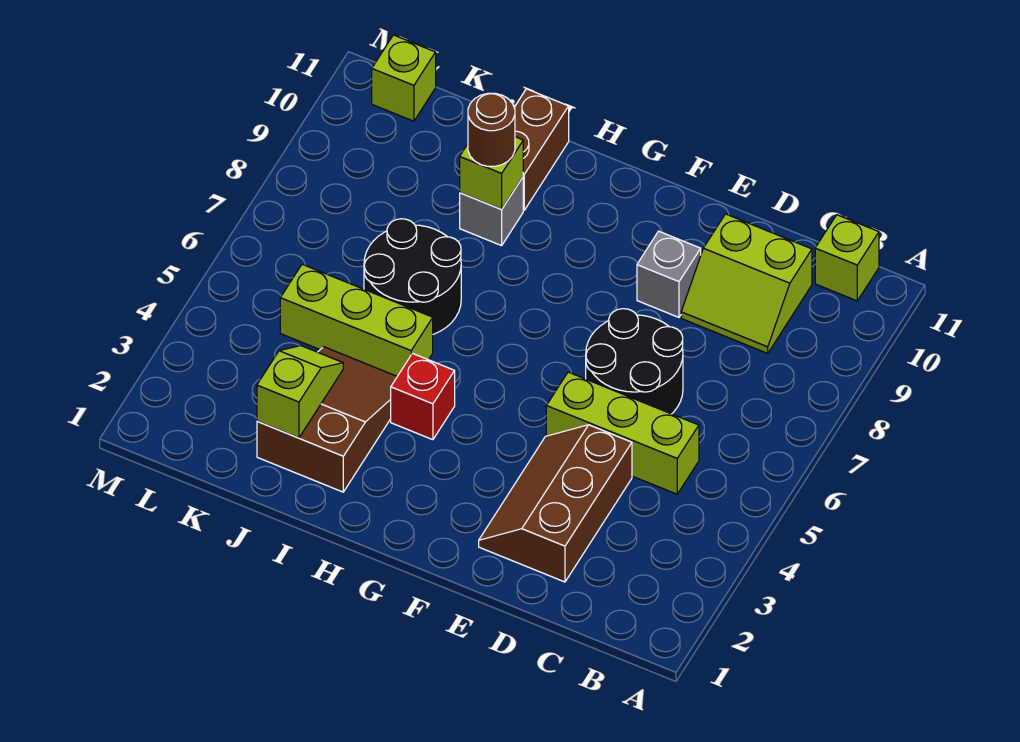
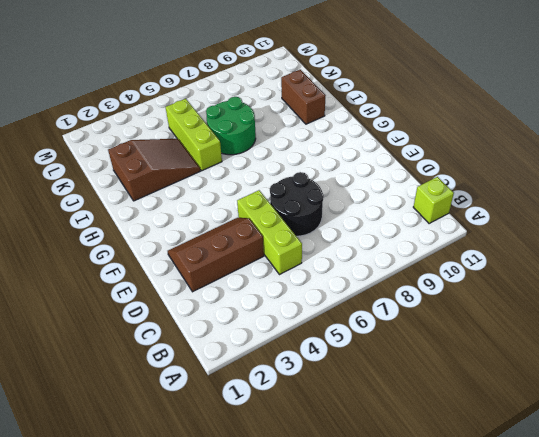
green round brick I6:J7 level 1 -> black round brick I6:J7 level 1
brown brick I10:J10 level 1 -> brown brick I10:I11 level 1
none -> lime slope C9:D10 level 1 top 10
none -> grey brick E9 level 1
none -> red brick H4 level 1

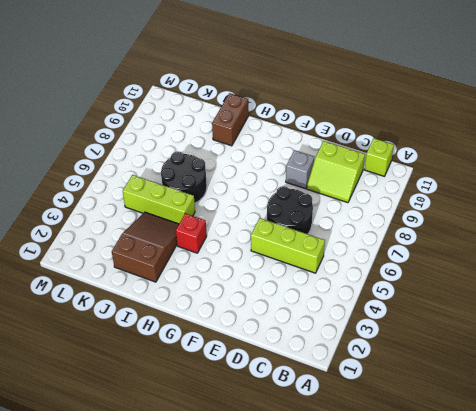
none -> brown slope D2:E4 level 1 top D
none -> grey brick I9 level 1
none -> lime brick L11 level 1

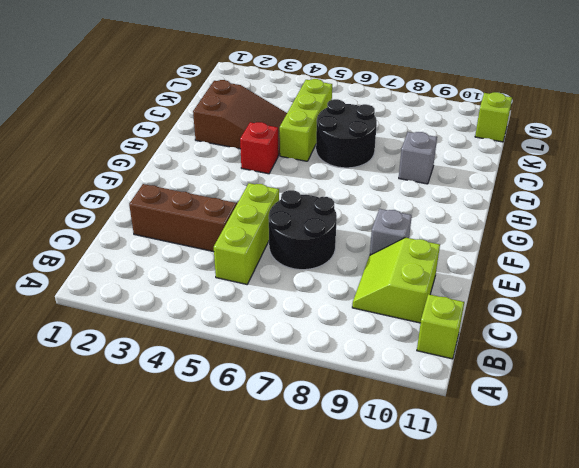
none -> brown brick I10:I11 level 1
none -> lime brick I9 level 2
none -> lime slope J2:J3 level 2 top 2

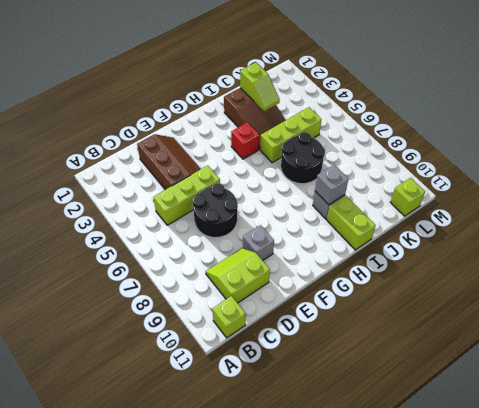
grey brick I9 level 2 -> lime brick I9 level 2
lime brick I10:I11 level 1 -> brown brick I10:I11 level 1
none -> brown round brick I9 level 3

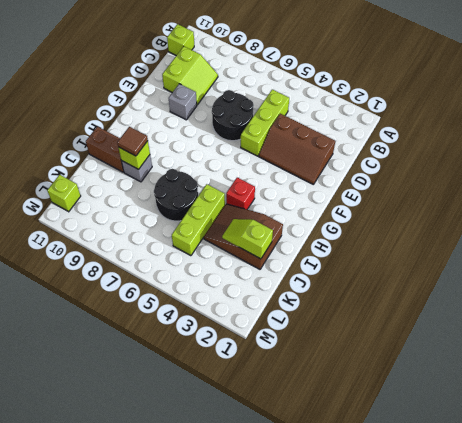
brown tile I9 level 3 -> brown round brick I9 level 3

